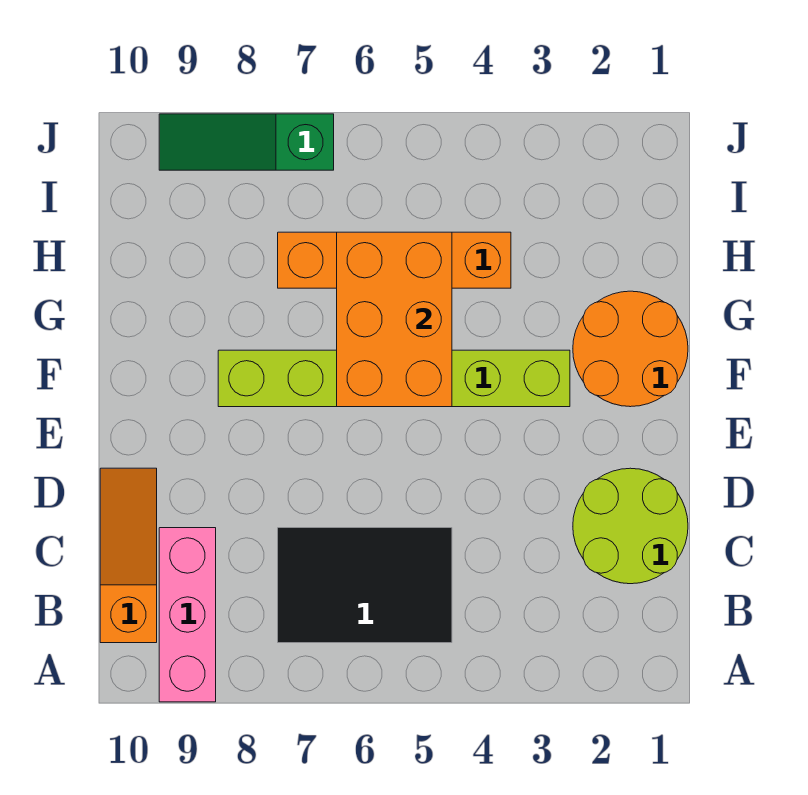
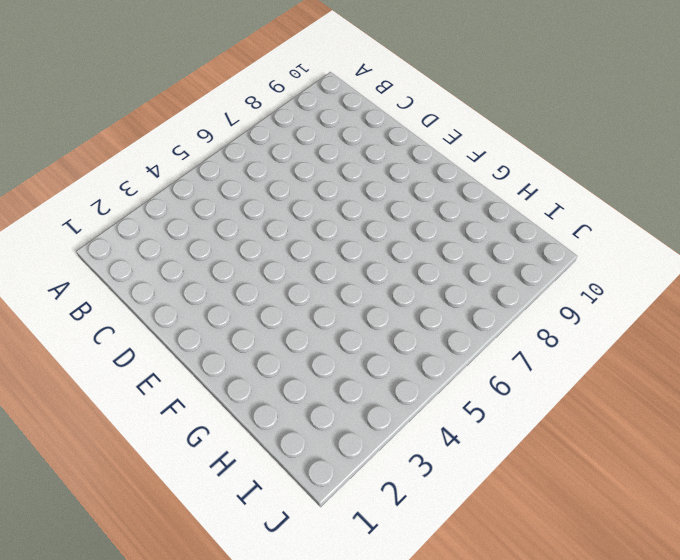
none -> pink brick A9:C9 level 1
none -> black tile B5:C7 level 1

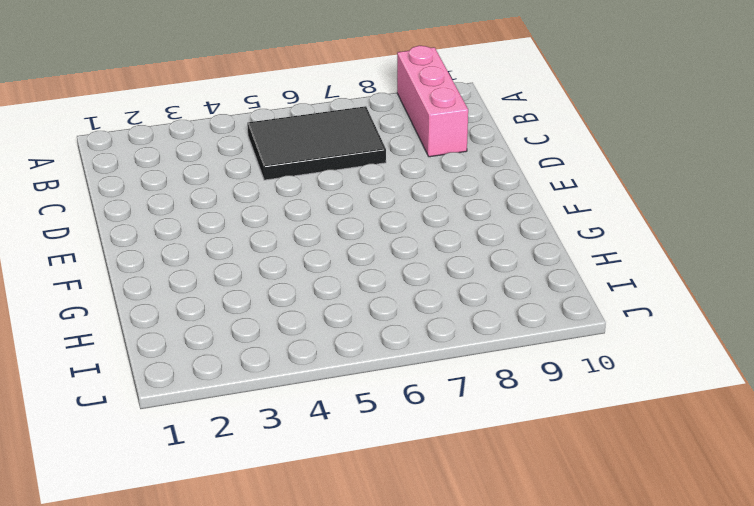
none -> orange slope B10:D10 level 1 top B
none -> lime round brick C1:D2 level 1

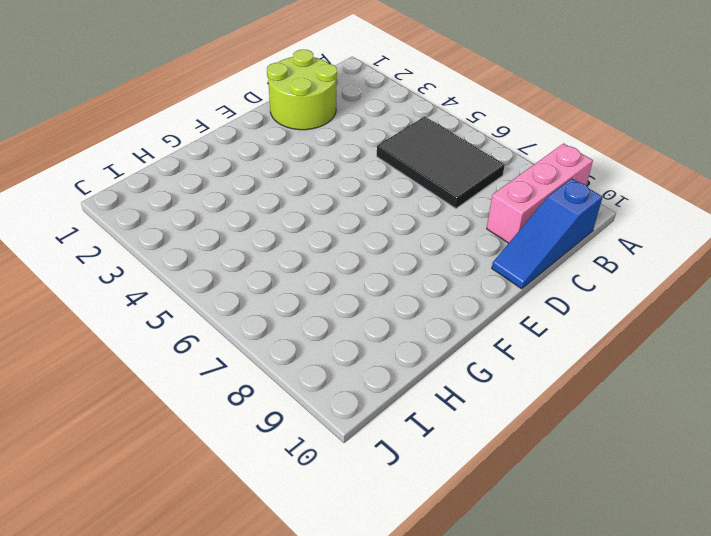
blue slope B10:D10 level 1 top B -> orange slope B10:D10 level 1 top B
none -> orange round brick F1:G2 level 1
none -> lime brick F3:F8 level 1

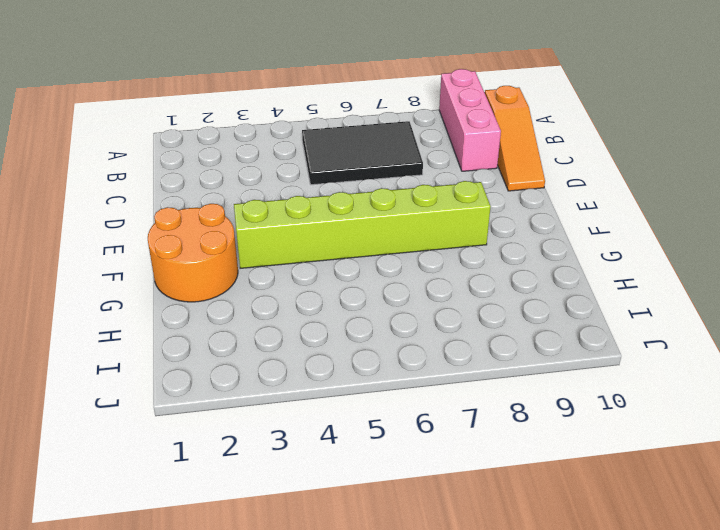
none -> lime round brick C1:D2 level 1
none -> orange brick H4:H7 level 1

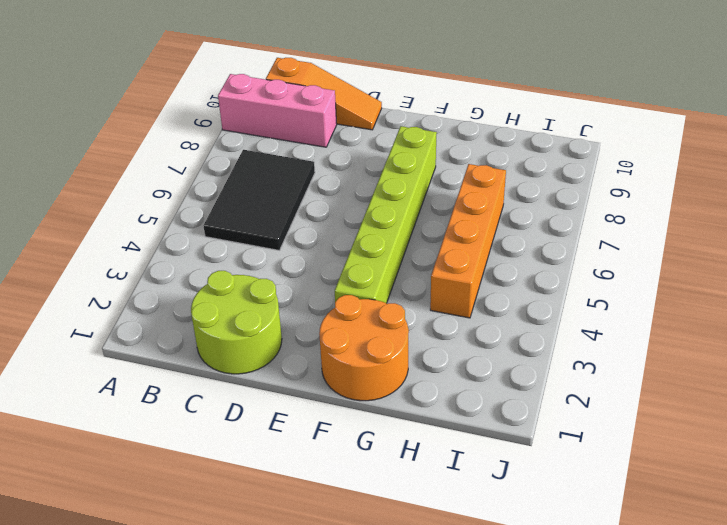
none -> green slope J7:J9 level 1 top 7
none -> orange brick F5:H6 level 2

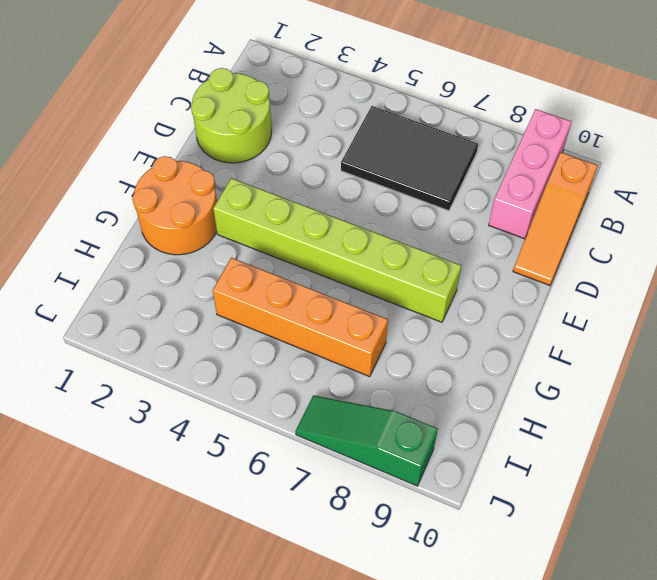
green slope J7:J9 level 1 top 9 -> green slope J7:J9 level 1 top 7
none -> orange brick F5:H6 level 2

